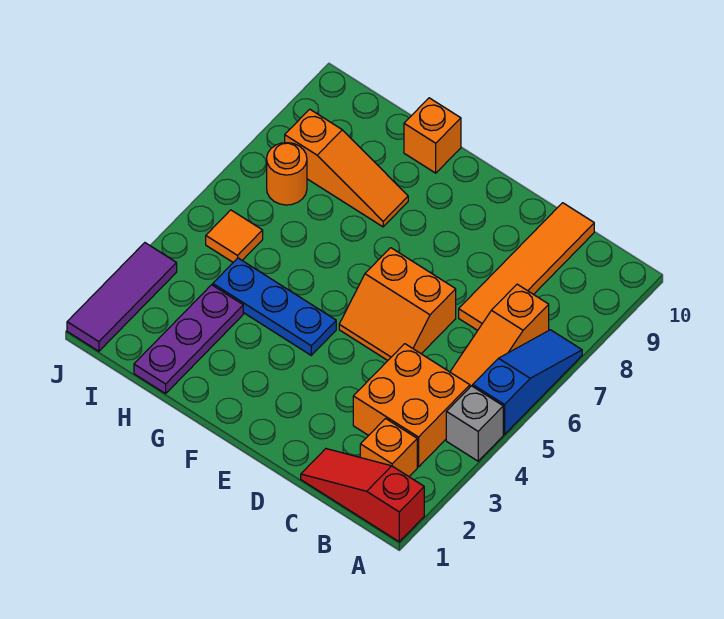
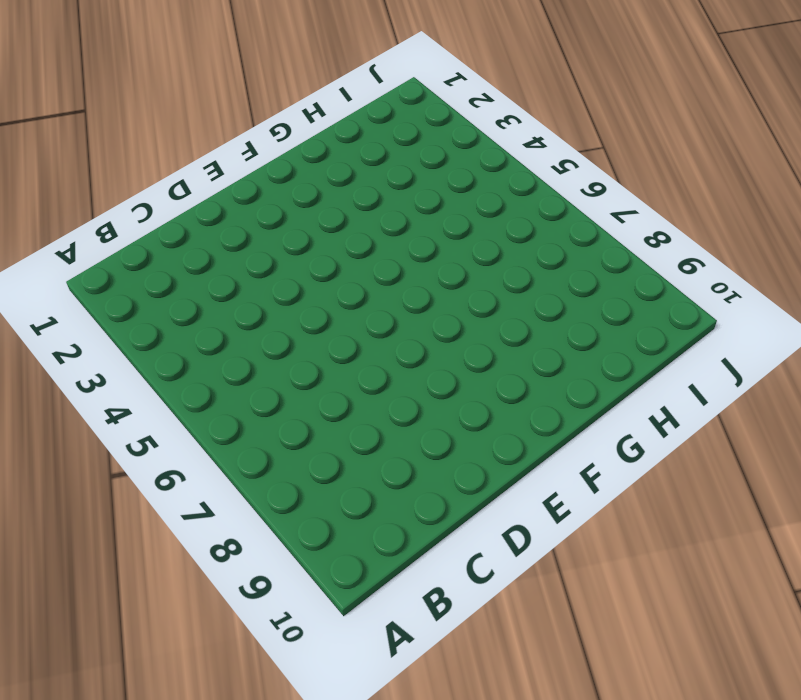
none -> red slope A1:C1 level 1 top A
none -> grey brick A4 level 1
none -> blue slope A5:A7 level 1 top 5

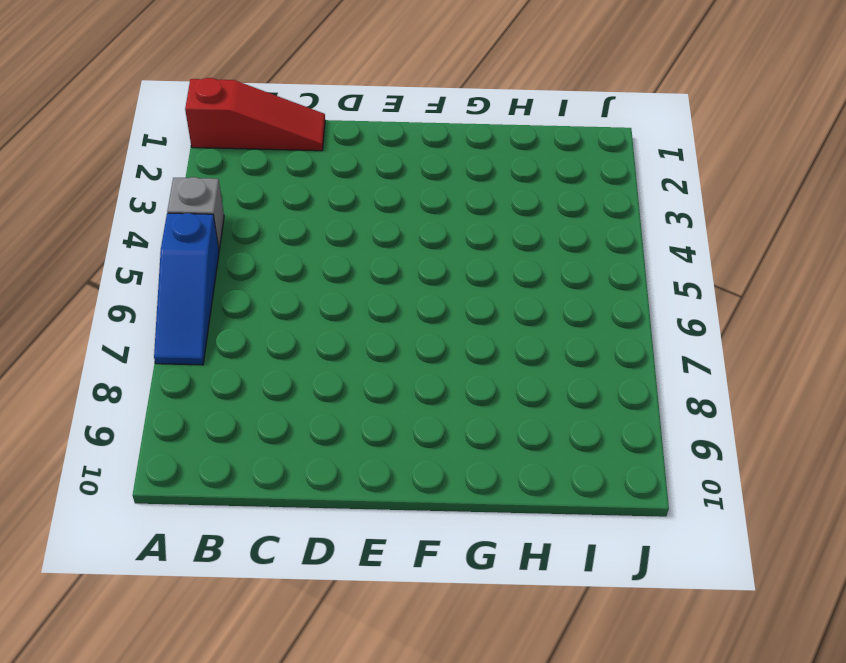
none -> orange brick B2 level 1
none -> orange brick B3:C4 level 1
none -> orange slope B5:B7 level 1 top 7

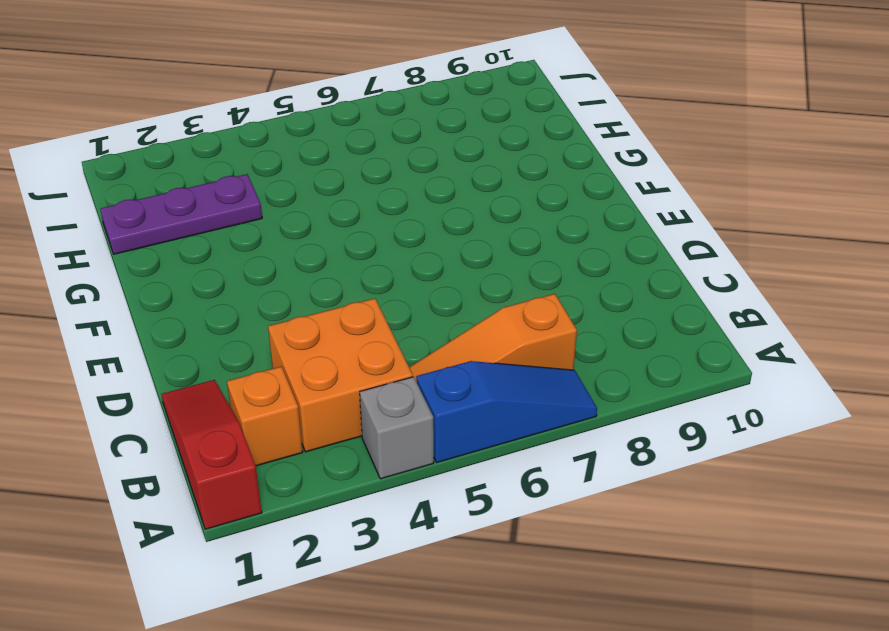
none -> orange tile C7:C10 level 1
none -> orange slope D5:E6 level 1 top 6
none -> blue plate F4:H4 level 1

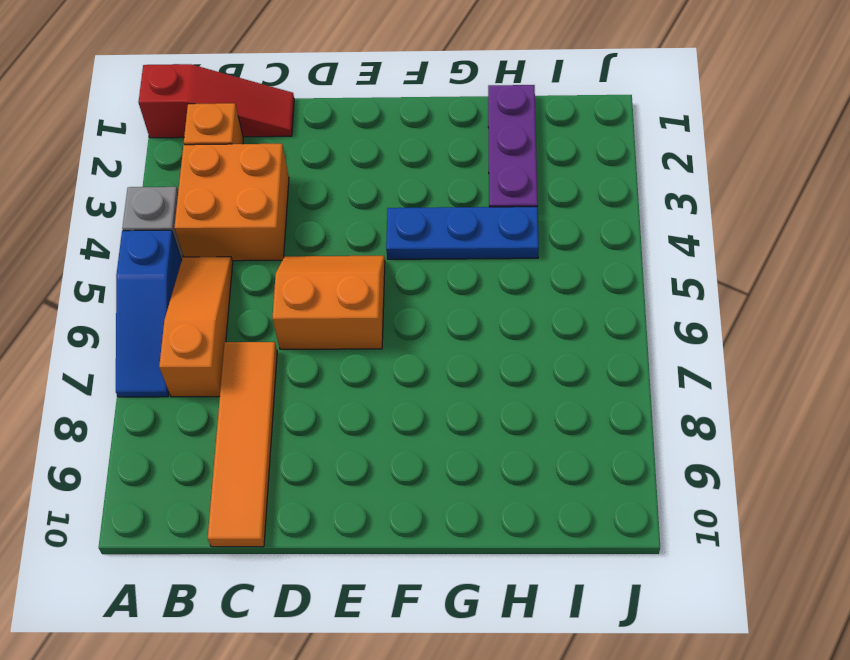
none -> orange slope G8:I8 level 1 top I
none -> orange brick G10 level 1
none -> orange tile I5 level 1

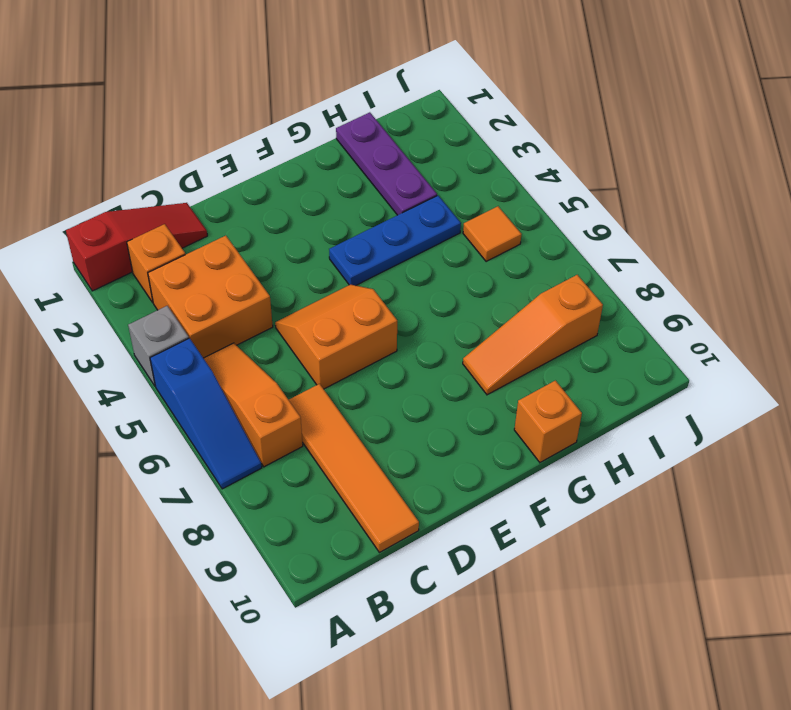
none -> orange round brick I7 level 1
none -> purple tile J1:J3 level 1

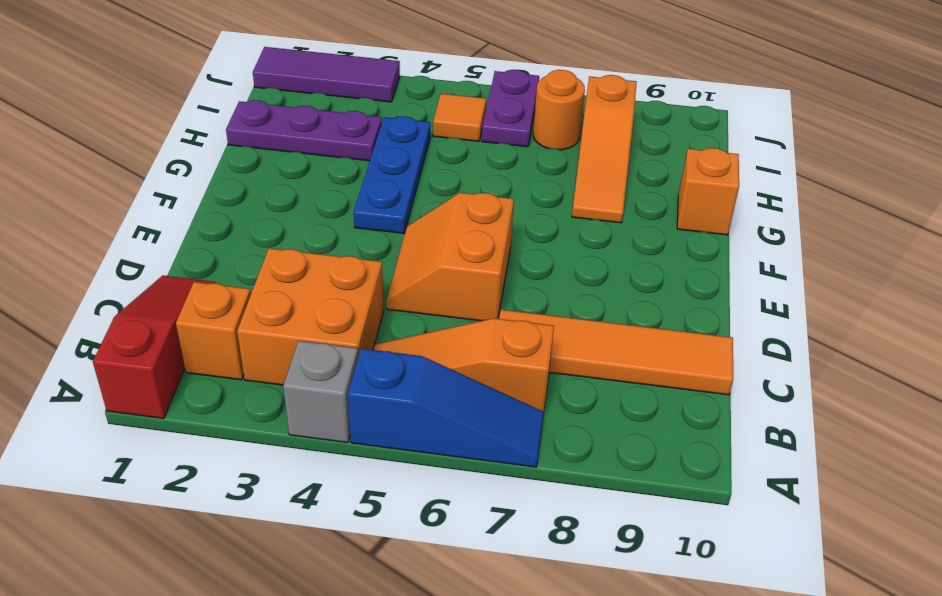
purple plate I6:J6 level 1 -> none

